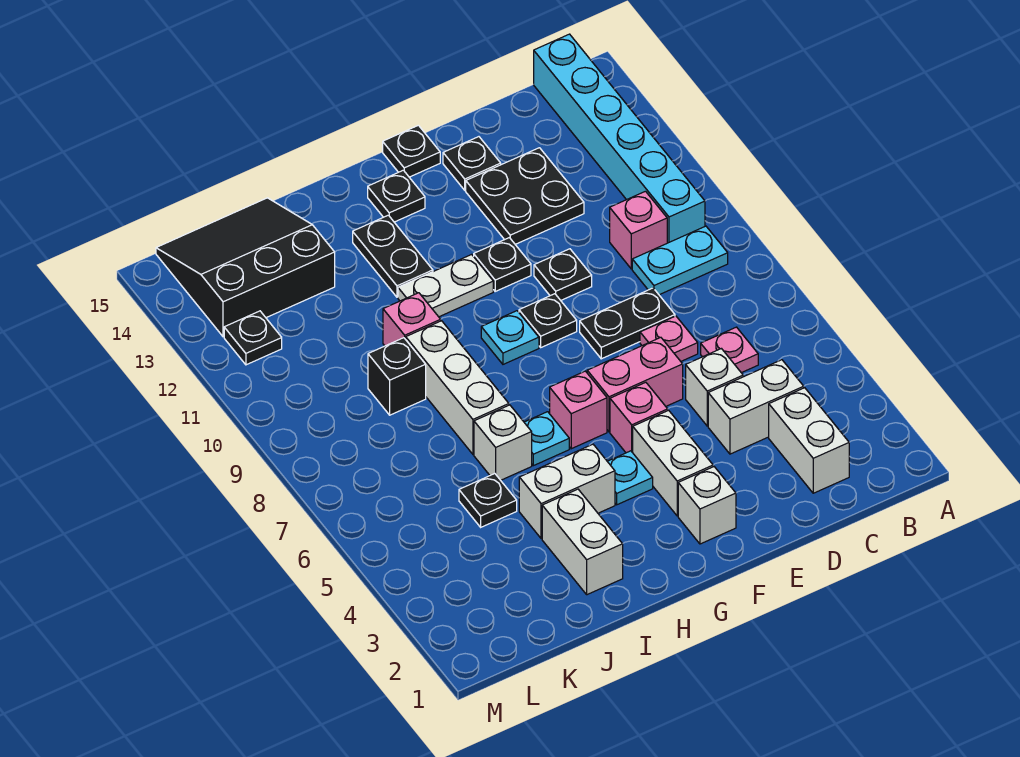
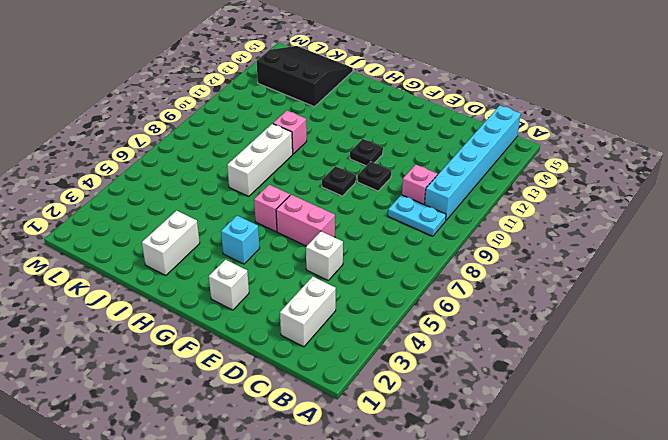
cyan brick G4 level 1 -> cyan plate G4 level 1
none -> white brick C4:D4 level 1
none -> pink plate C6 level 1
none -> pink plate D7 level 1
none -> black plate D8:E8 level 1

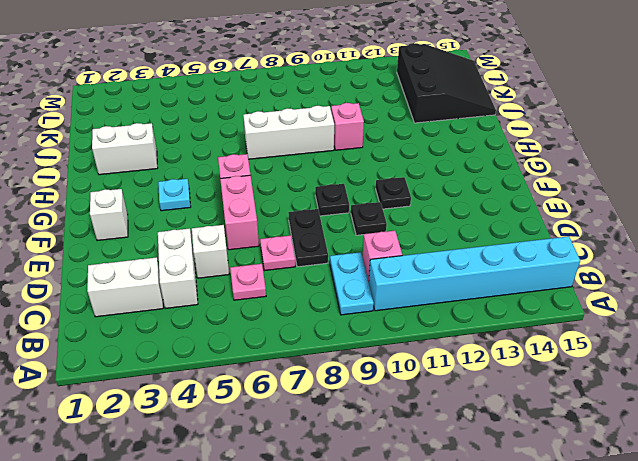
none -> black plate D12:E13 level 1
none -> black plate E14 level 1
none -> white brick F3:F4 level 1
none -> pink brick F5 level 1

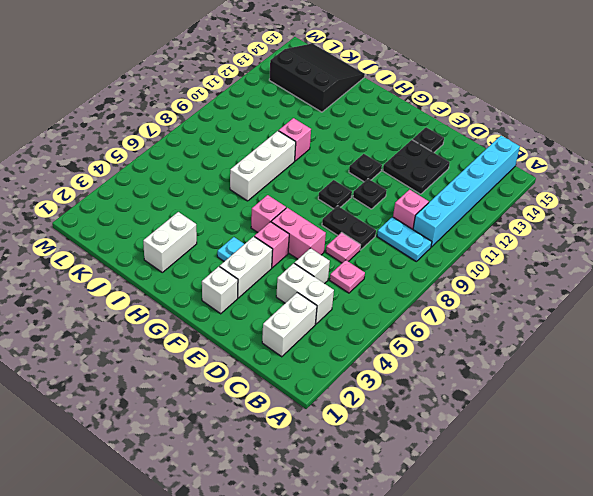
none -> black plate F15 level 1
none -> cyan plate G9 level 1
none -> white plate G11:H11 level 1
none -> black plate G14 level 1

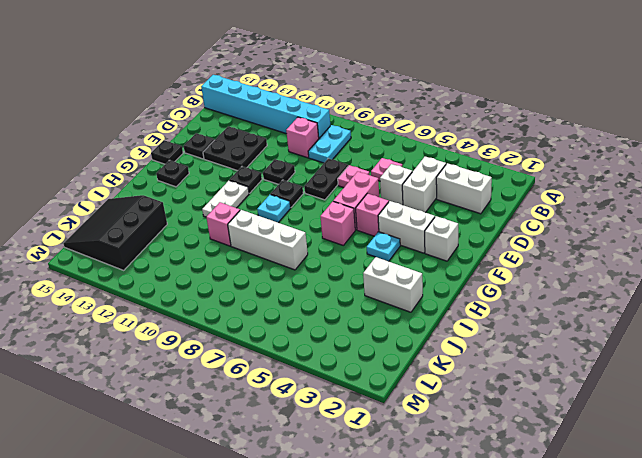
none -> white brick H4:I4 level 1
none -> cyan plate H6 level 1
none -> black plate H12:H13 level 1
none -> white brick I6 level 1

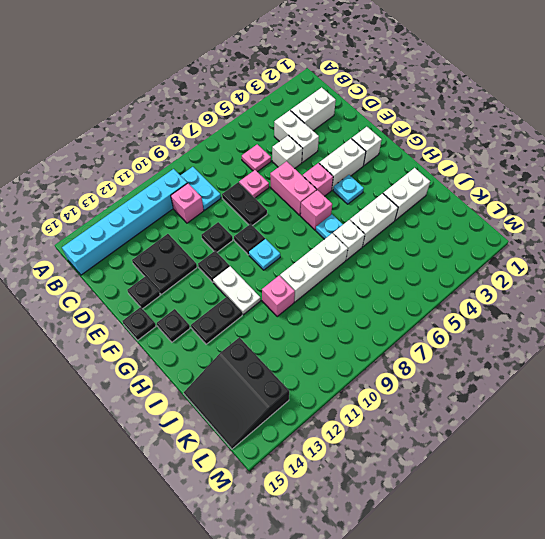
white brick I4:I5 level 1 -> white brick H4:I4 level 1
none -> black plate J5 level 1
none -> black brick J9 level 1
none -> black plate L12 level 1

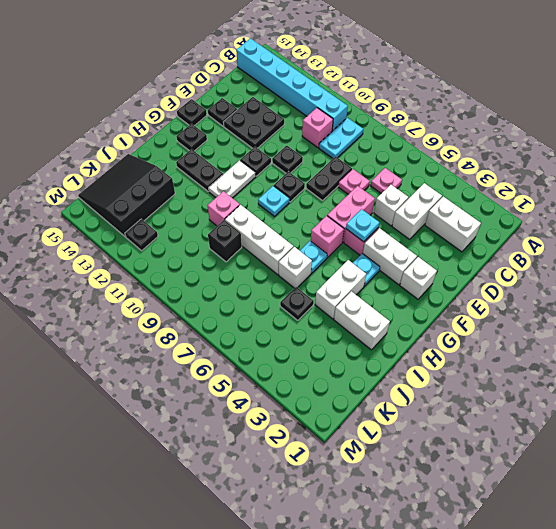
cyan plate F5 level 2 -> none

